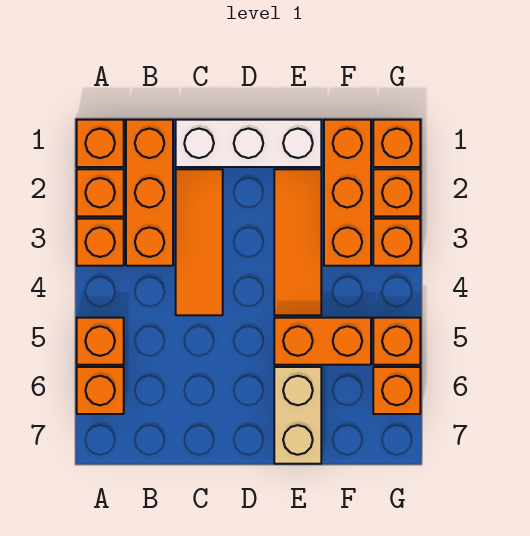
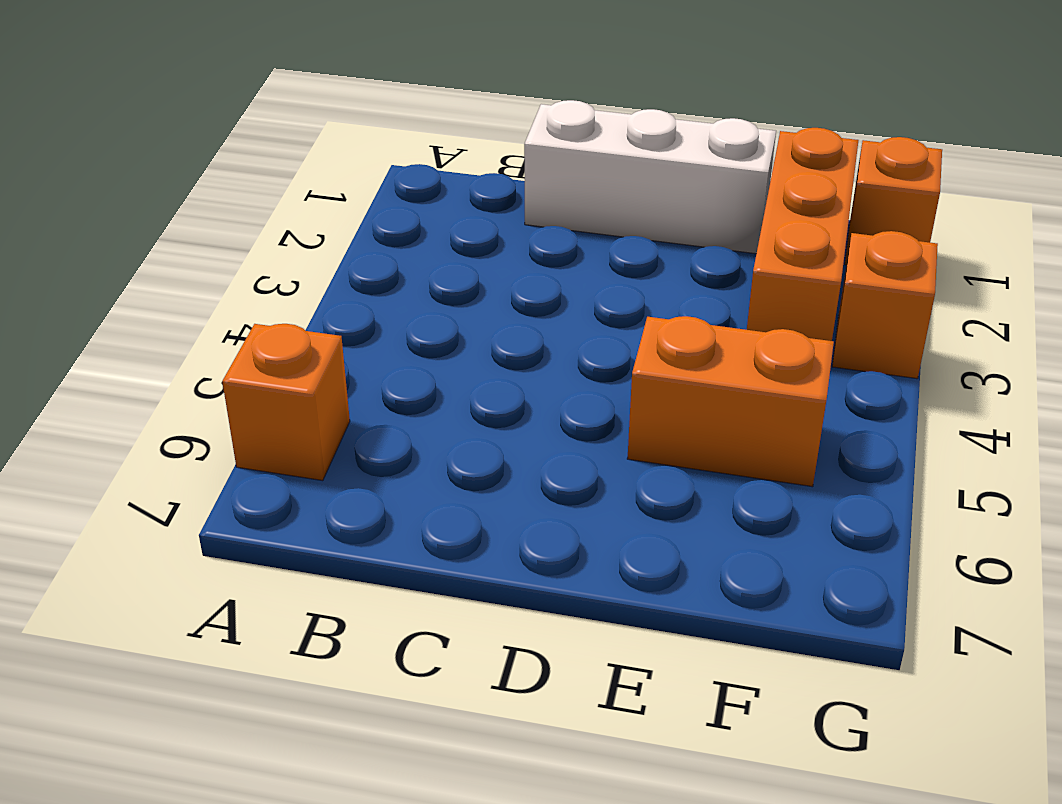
none -> orange brick A1 level 1
none -> orange brick A2 level 1
none -> orange brick A3 level 1

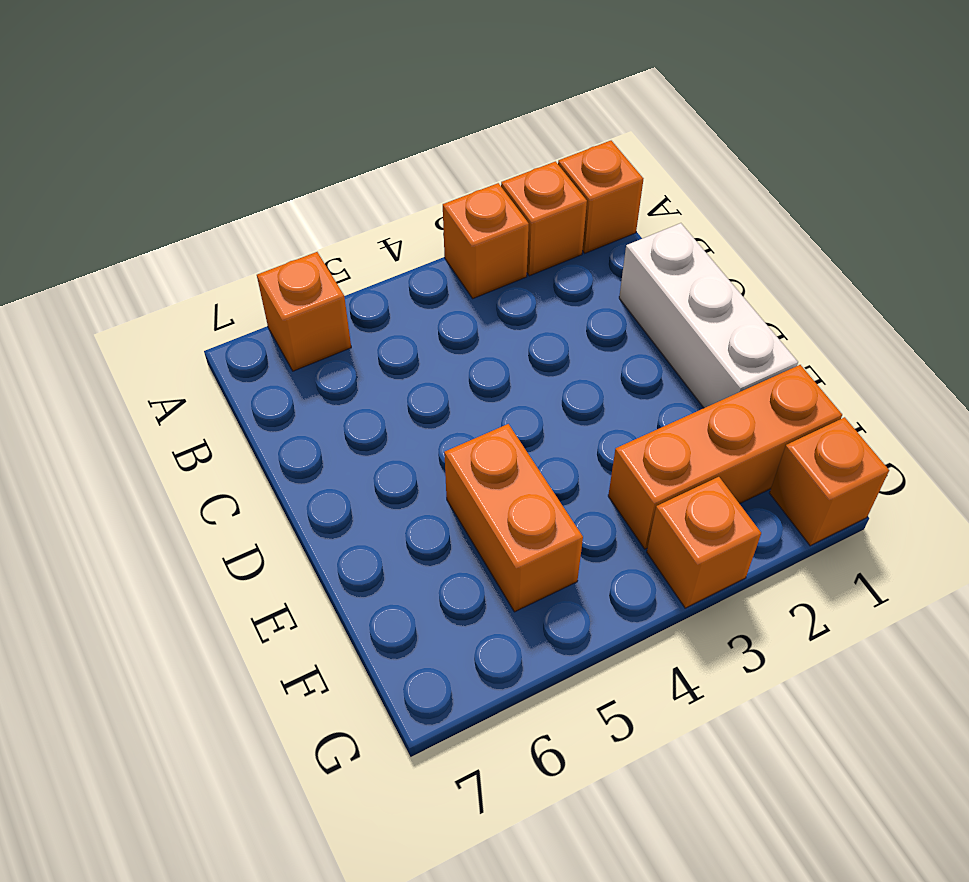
none -> orange brick A5 level 1
none -> orange brick B1:B3 level 1
none -> orange tile C2:C4 level 1

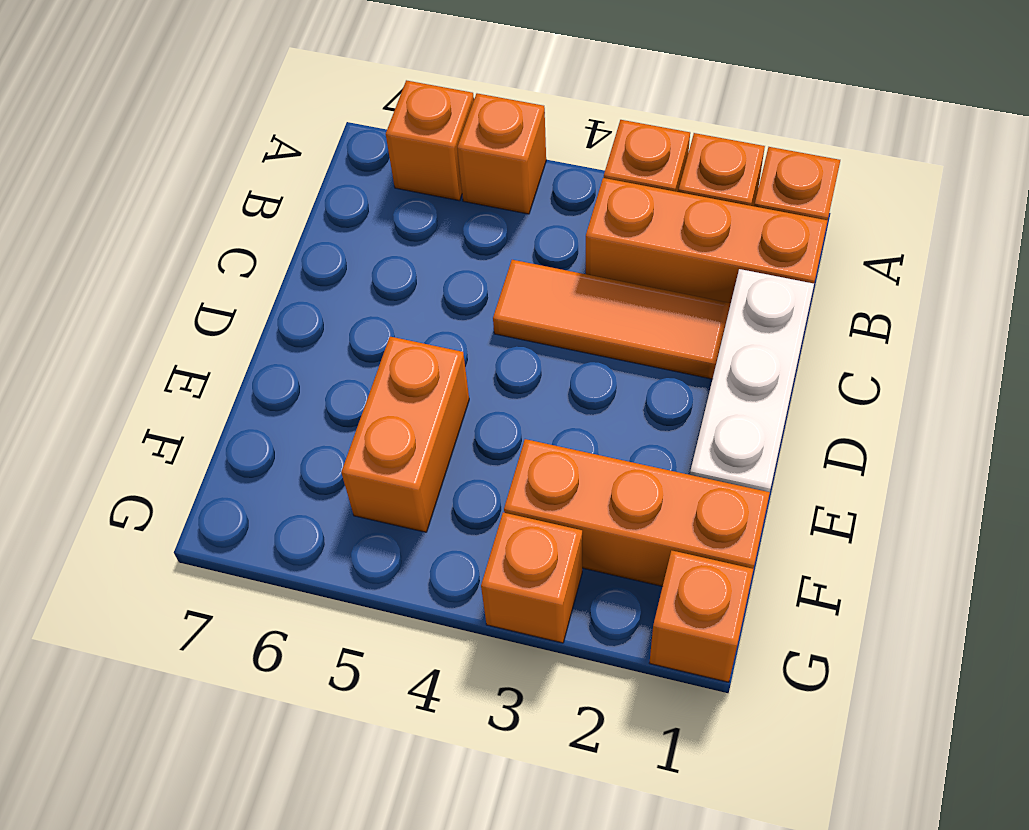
none -> orange tile E2:E4 level 1
none -> tan brick E6:E7 level 1
none -> orange brick G2 level 1

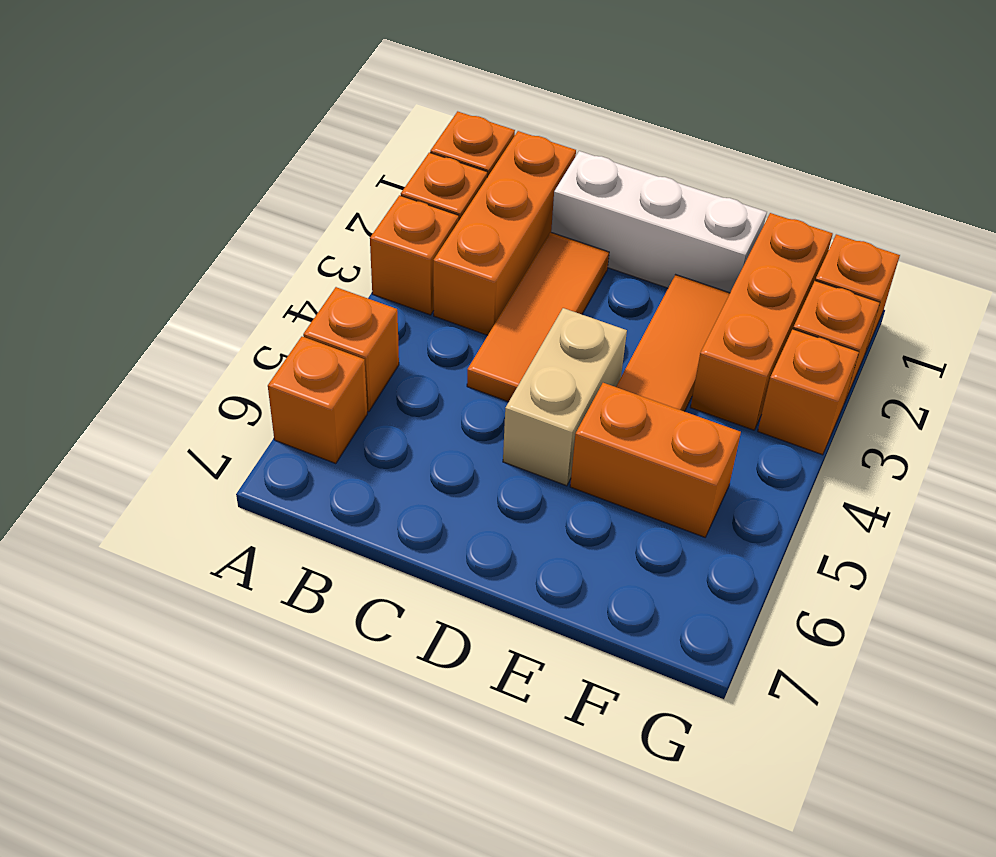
tan brick D4:D5 level 1 -> tan brick E6:E7 level 1
none -> orange brick G5 level 1
none -> orange brick G6 level 1

